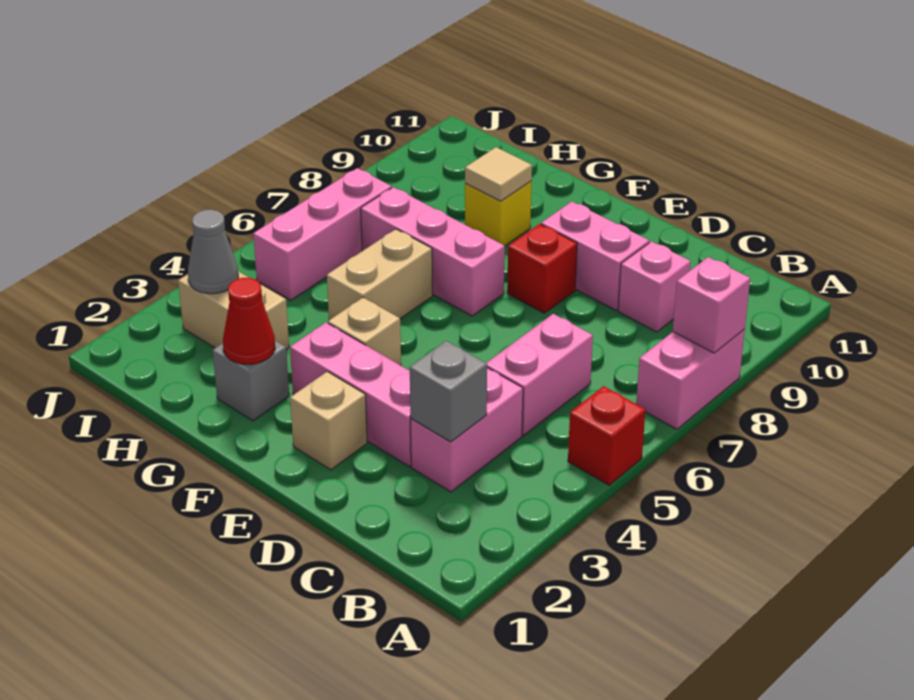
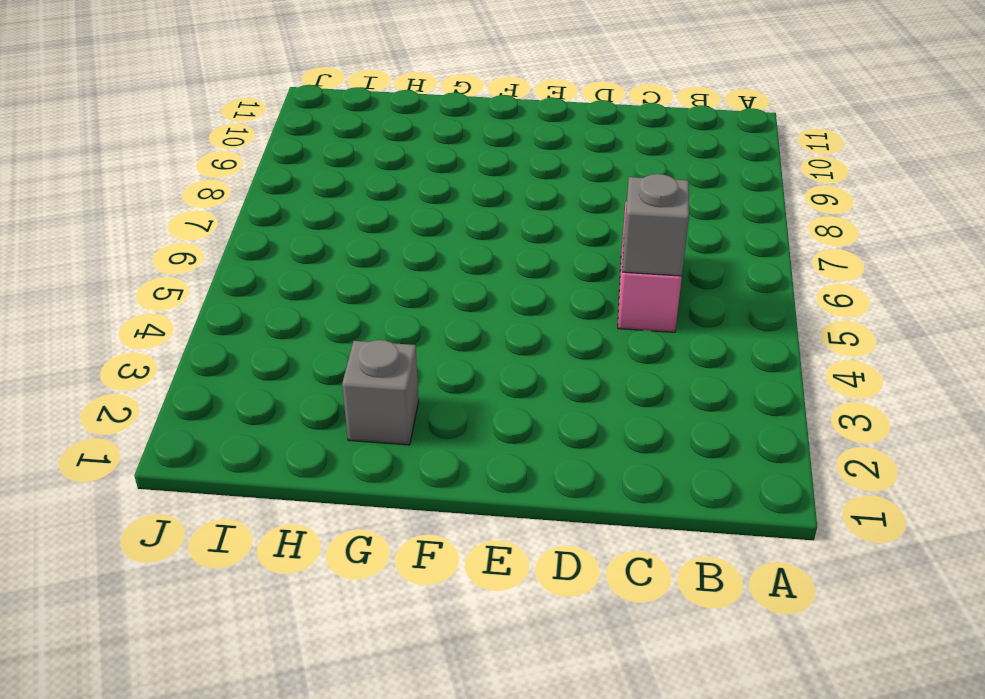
grey brick C5 level 2 -> grey brick C3 level 2
none -> red brick A5 level 1
none -> pink brick A7:A8 level 1
none -> pink brick C3:C4 level 1

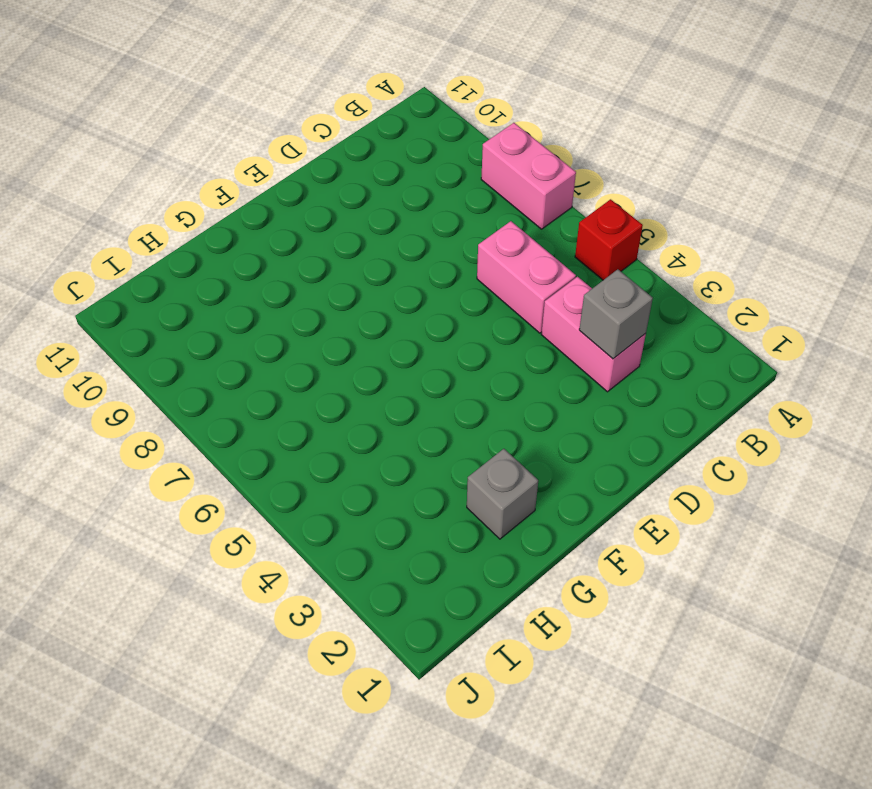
none -> pink brick C9 level 1
none -> pink brick D3:F3 level 1
none -> pink brick D9:E9 level 1

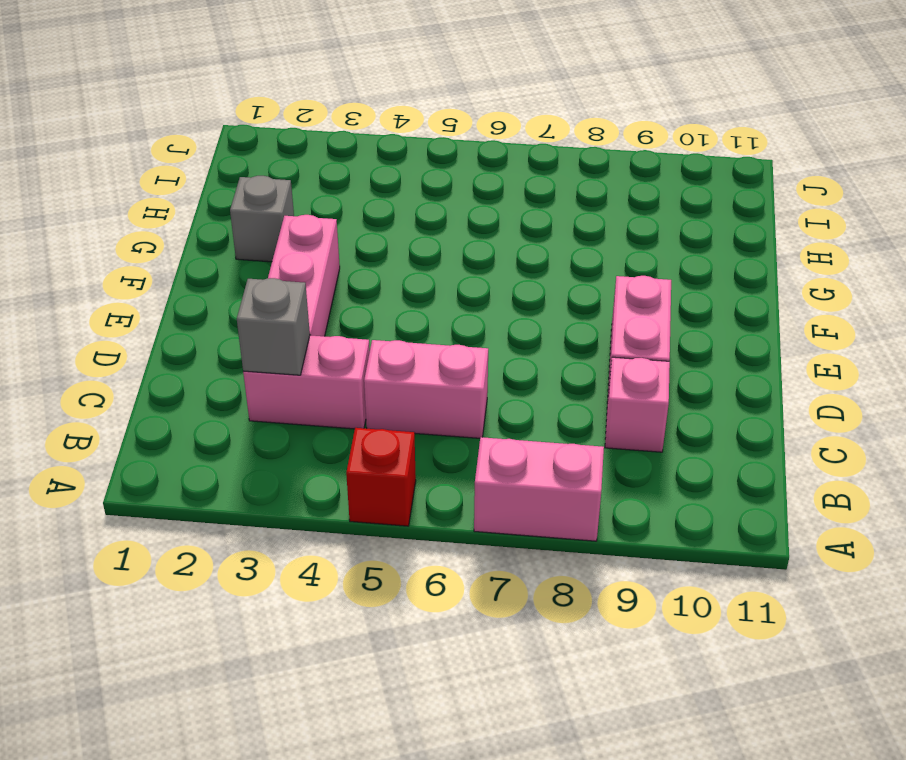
none -> tan brick E2 level 1
none -> red brick E8 level 1
none -> tan brick F4 level 1

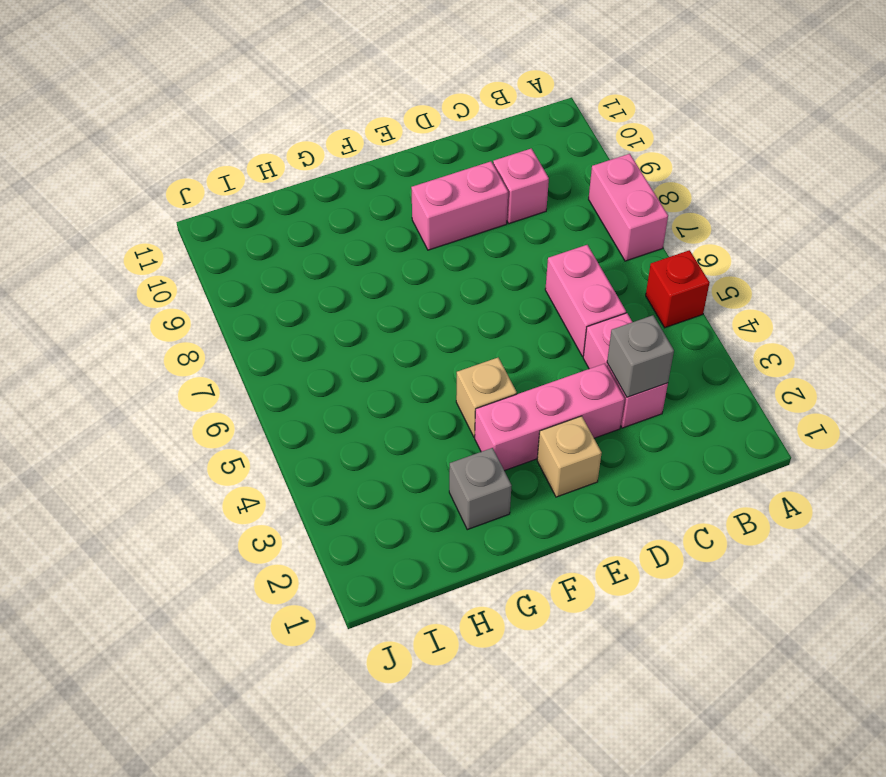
none -> red brick E8 level 1
none -> pink brick F7:H7 level 1
none -> tan brick G5:G6 level 1

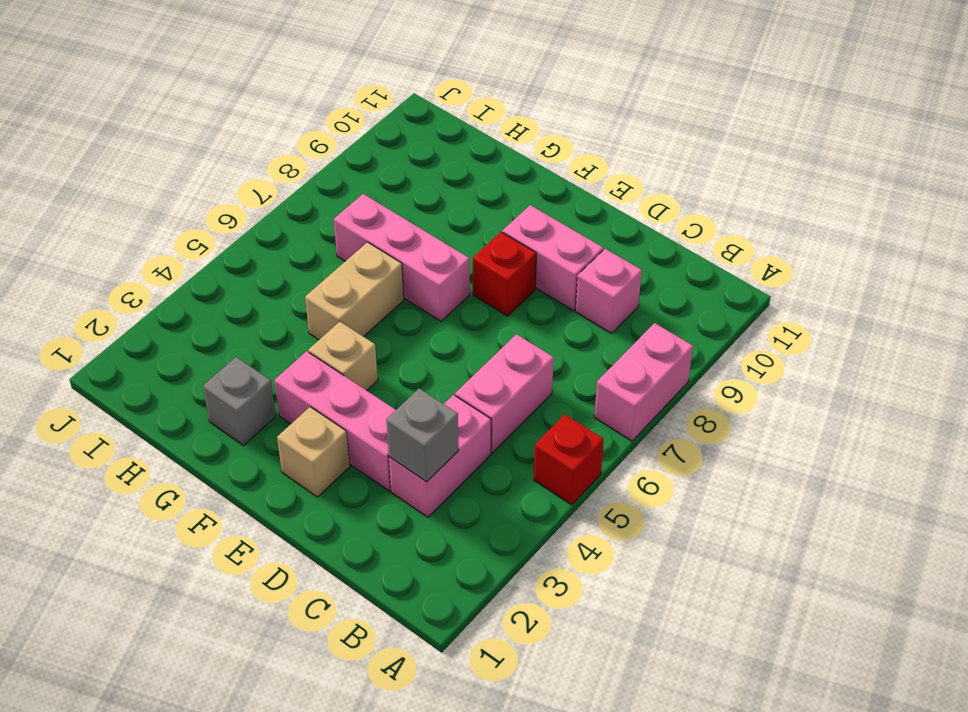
none -> yellow brick G9 level 1
none -> tan brick H3:I3 level 1
none -> pink brick I5:I7 level 1

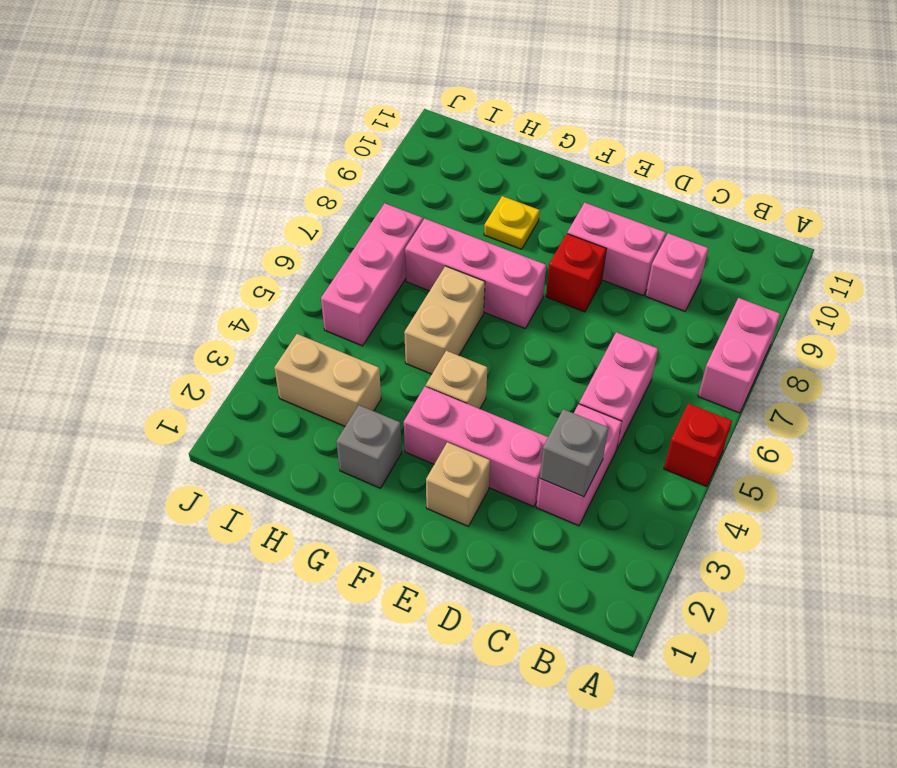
yellow plate G9 level 1 -> yellow brick G9 level 1
none -> pink brick A8 level 2
none -> red cone G2 level 2
none -> tan tile G9 level 2

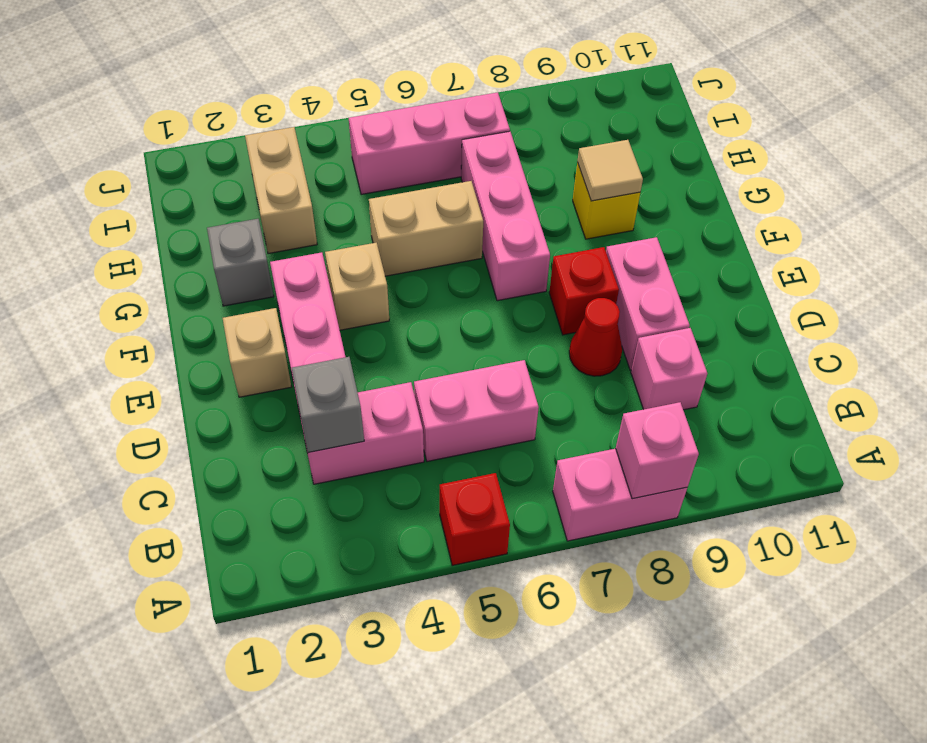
red cone D8 level 1 -> red cone G2 level 2
none -> grey cone I3 level 2

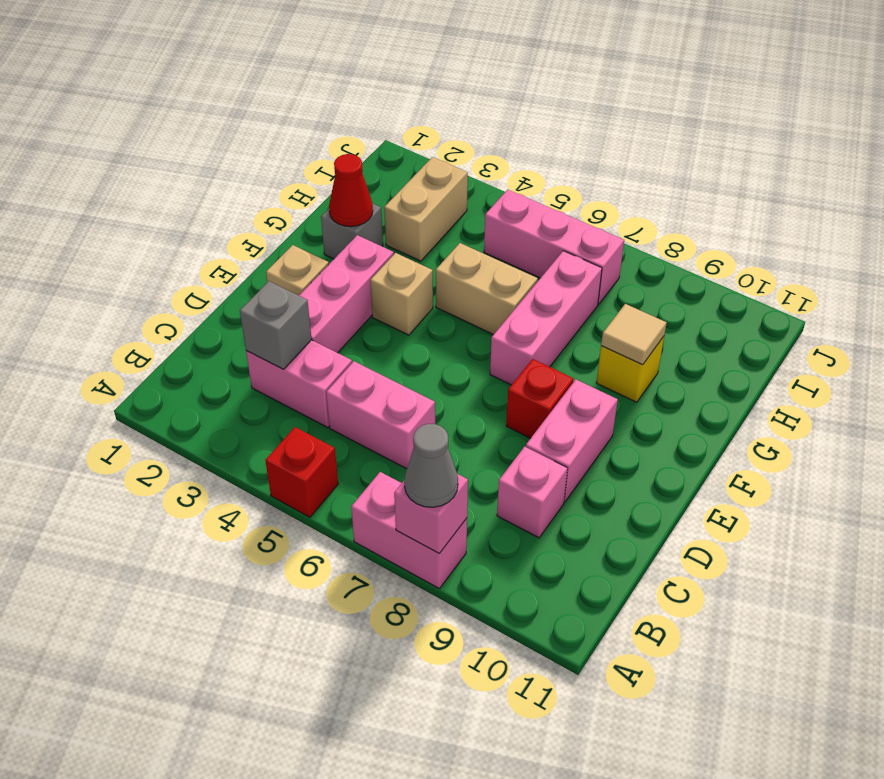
grey cone A8 level 3 -> grey cone I3 level 2

